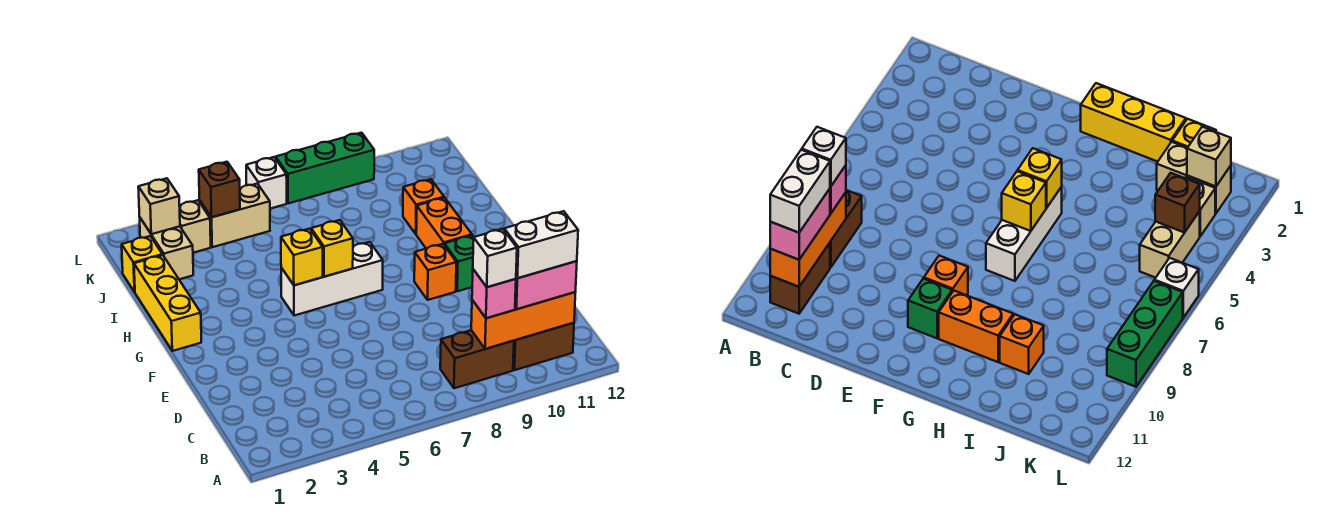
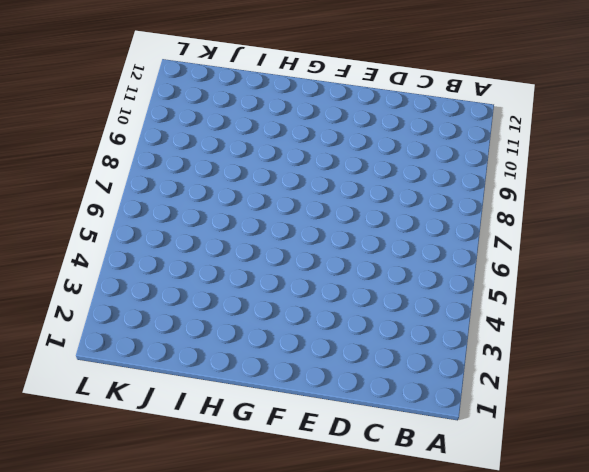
none -> brown brick B8:B9 level 1
none -> brown brick B10:B11 level 1
none -> orange brick F9 level 1

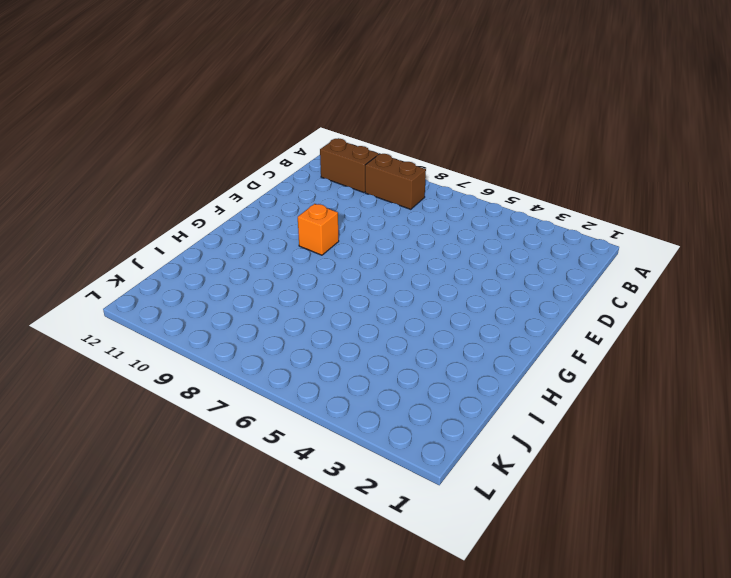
none -> green brick F10 level 1
none -> yellow brick G1:I1 level 1
none -> white brick G5:G7 level 1

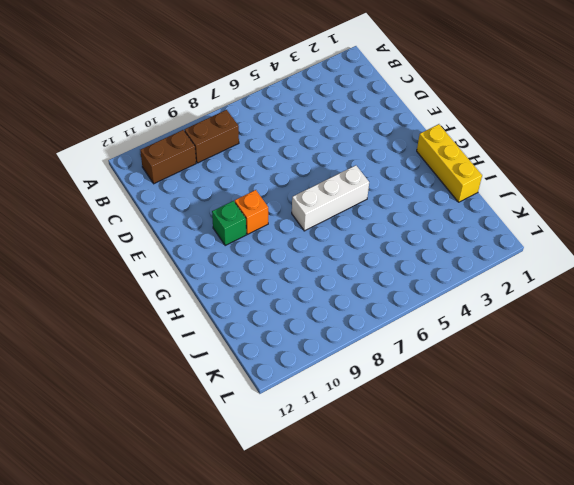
none -> orange brick G10:H10 level 1
none -> orange brick I10 level 1
none -> yellow brick J1 level 1

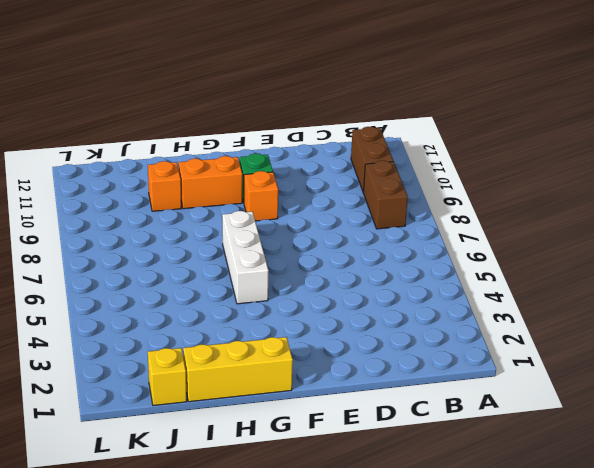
none -> tan brick J2:K2 level 1
none -> tan brick K3 level 1
none -> tan brick K4:K5 level 1

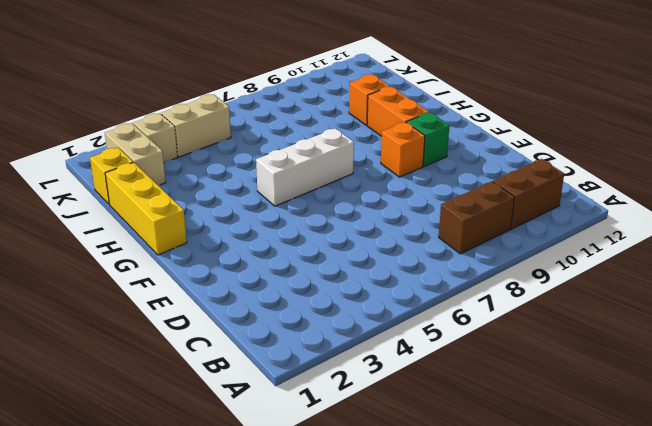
none -> white brick L6 level 1
none -> green brick L7:L9 level 1
none -> orange brick B9:B11 level 2

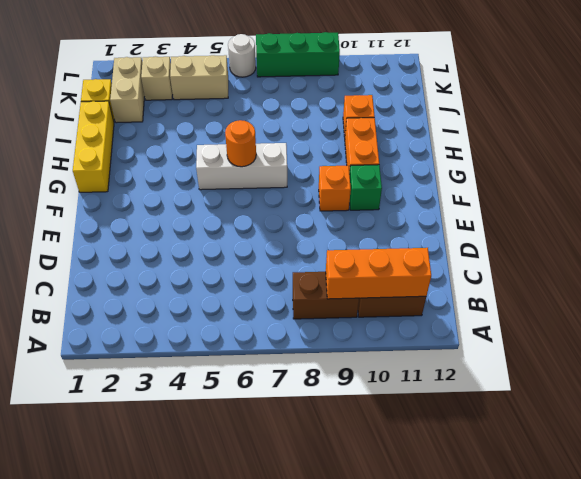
orange round brick G6 level 2 -> yellow brick G6 level 2
white round brick L6 level 1 -> white brick L6 level 1
none -> yellow brick G5 level 2
none -> tan brick K2 level 2
none -> brown brick K4 level 2

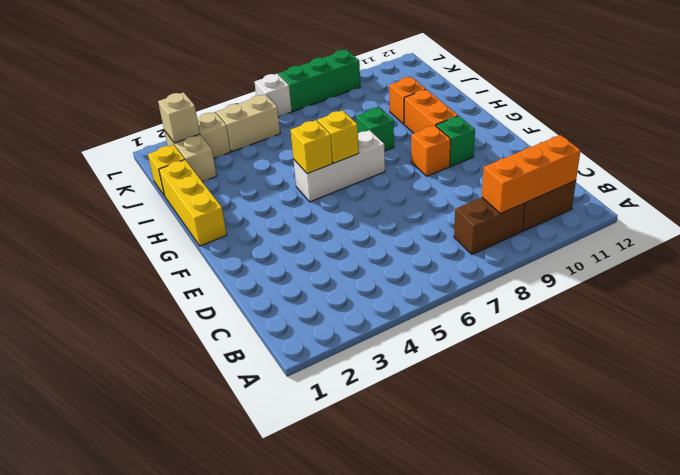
green brick H8 level 1 -> none
none -> brown brick K4 level 2
none -> pink brick B9 level 3
none -> pink brick B10:B11 level 3

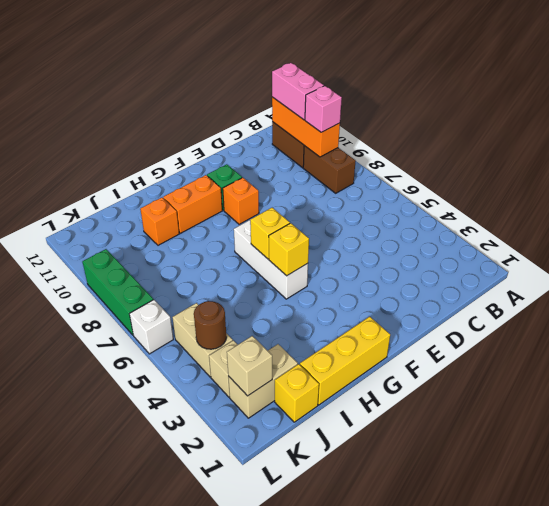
brown round brick K4 level 2 -> brown brick K4 level 2
none -> white brick B9 level 4
none -> white brick B10:B11 level 4

